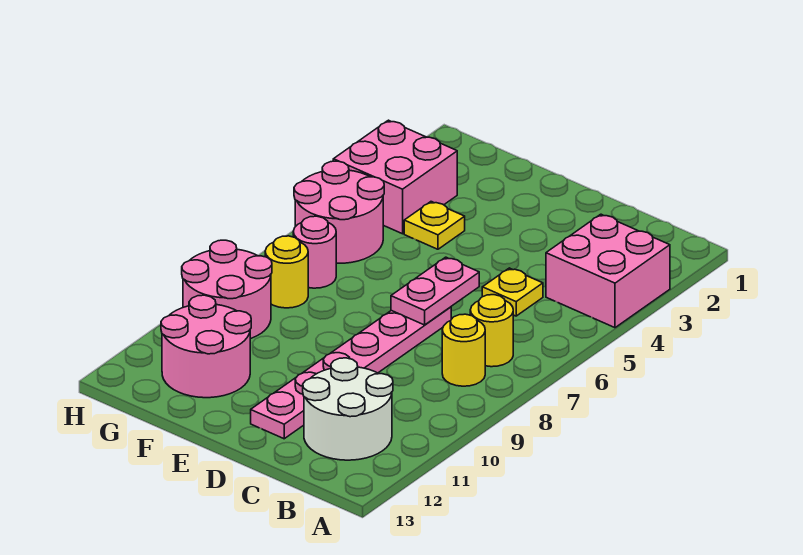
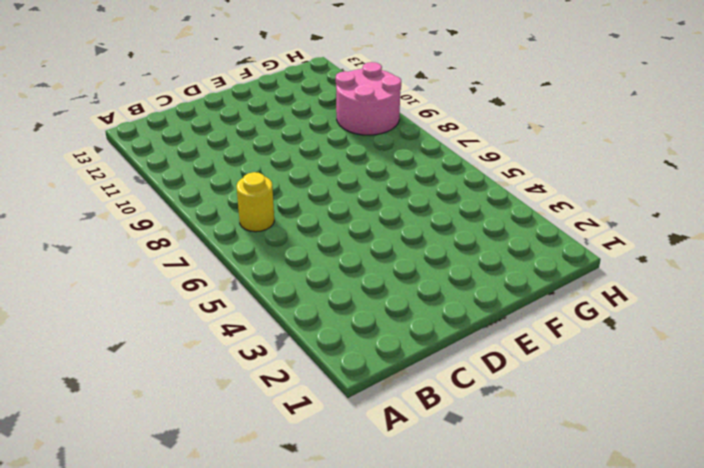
none -> pink brick A3:B4 level 1
none -> yellow round brick B8 level 1
none -> white round brick B11:C12 level 1

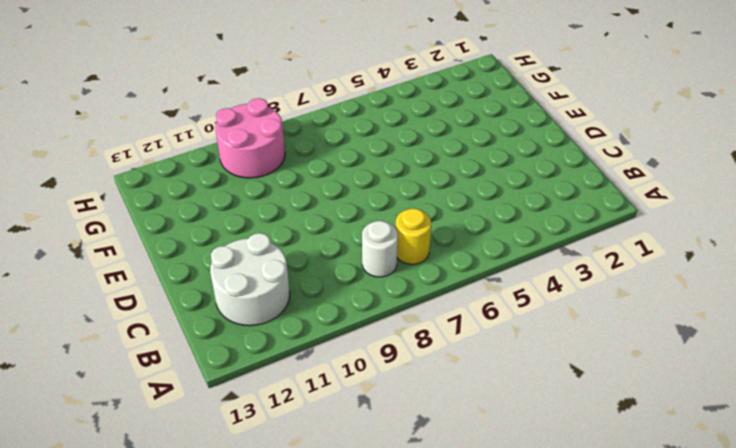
white round brick B8 level 1 -> yellow round brick B8 level 1
none -> pink brick A3:B4 level 1
none -> yellow plate C5 level 1
none -> pink plate D7:D12 level 1

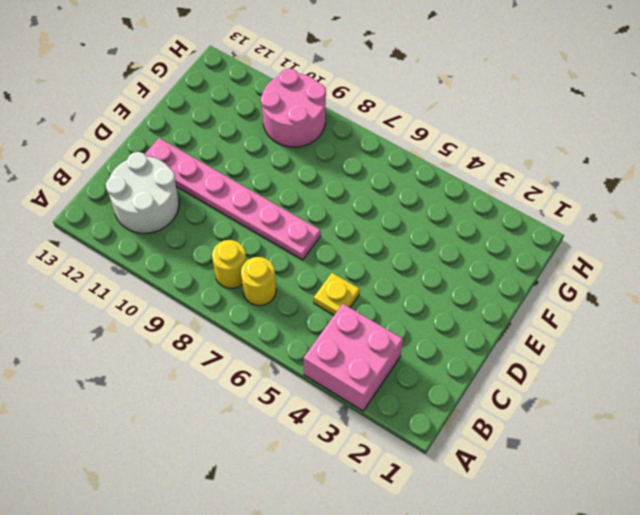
none -> yellow plate F4 level 1
none -> pink round brick F11:G12 level 1
none -> pink brick G3:H4 level 1

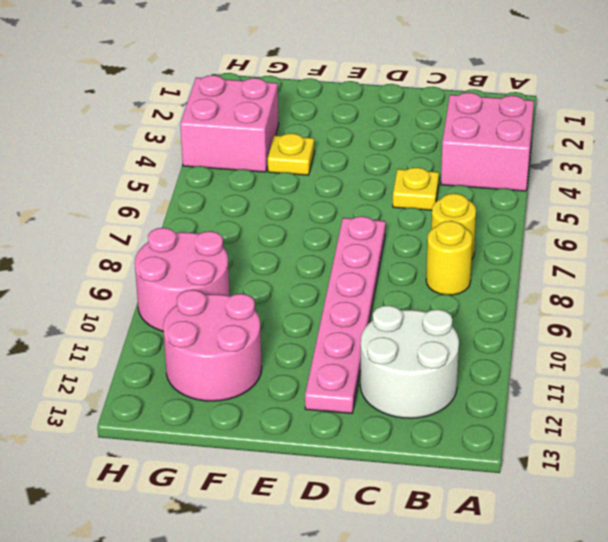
none -> pink round brick G5:H6 level 1
none -> pink round brick G7 level 1
none -> yellow round brick G8 level 1

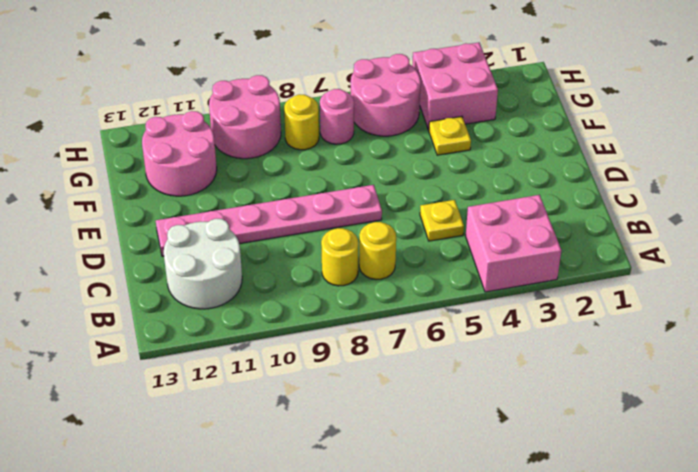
none -> pink plate D6:D7 level 2

